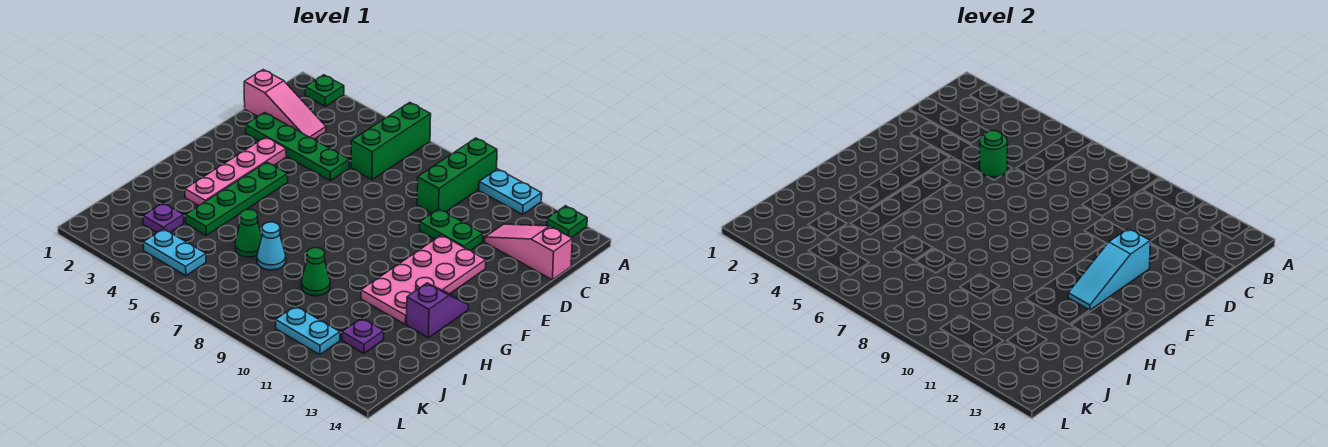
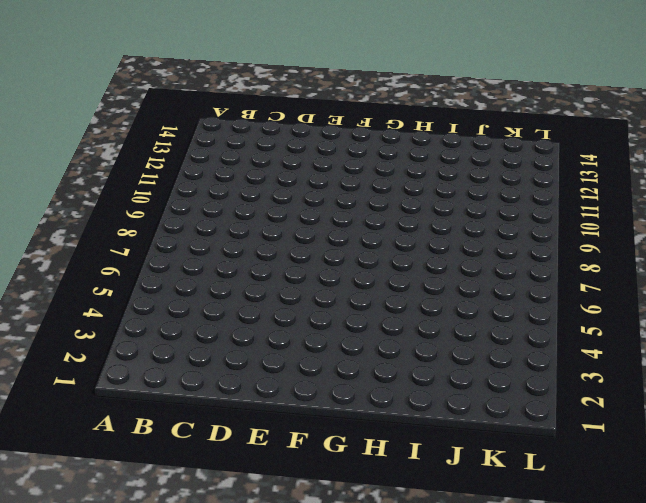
none -> green plate A2 level 1
none -> green brick A6:C6 level 1
none -> green brick A9:C9 level 1

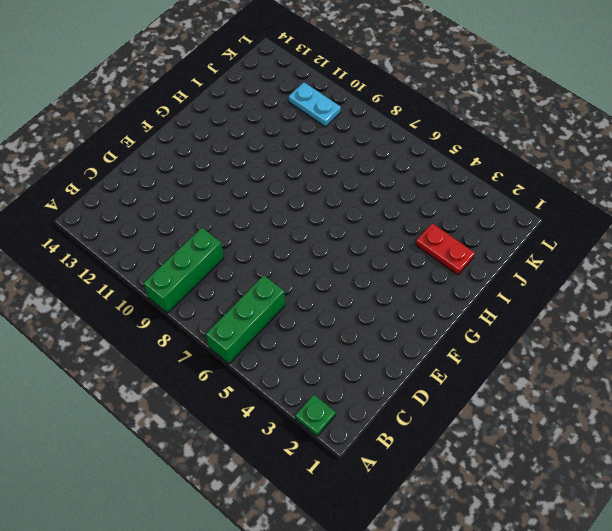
red plate I2:I3 level 1 -> none
none -> cyan plate A10:A11 level 1
none -> green plate A13 level 1
none -> pink slope C1:C3 level 1 top 1

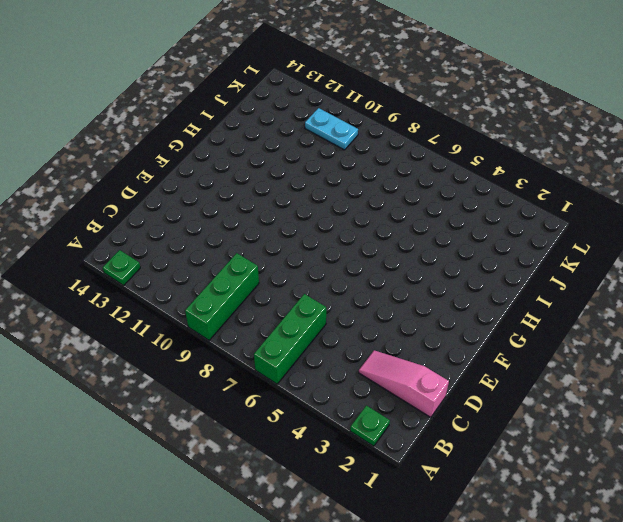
none -> cyan plate A10:A11 level 1
none -> pink slope C12:C14 level 1 top 14
none -> green plate D2:D5 level 1

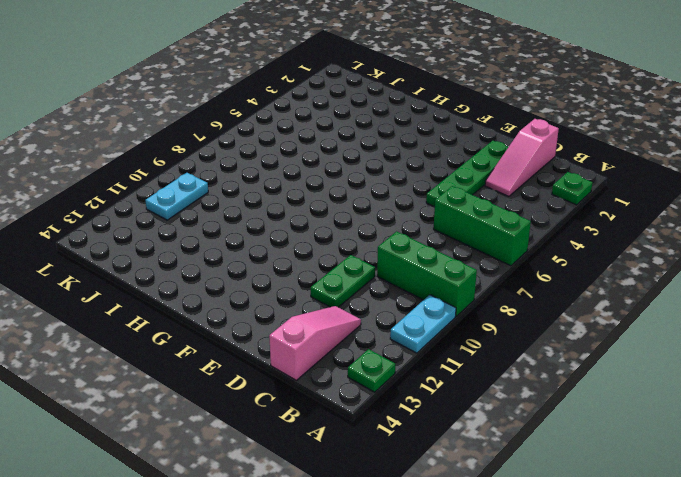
none -> pink plate E3:H3 level 1
none -> pink plate E11:H12 level 1
none -> green plate F4:I4 level 1

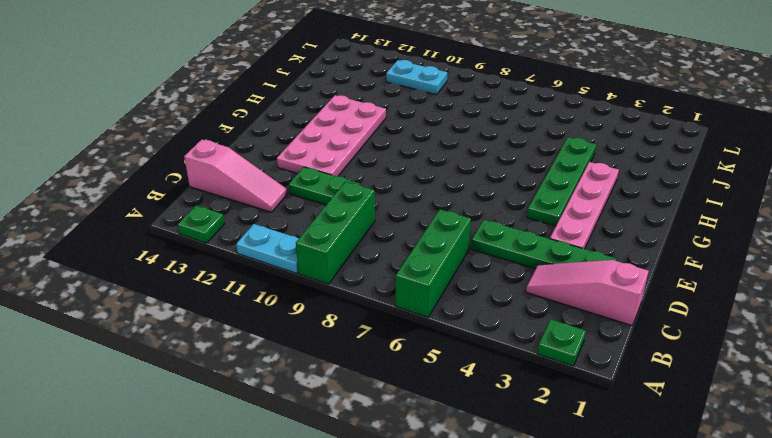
none -> purple slope G13:H13 level 1 top H
none -> green cone I6 level 1
none -> cyan cone I7 level 1

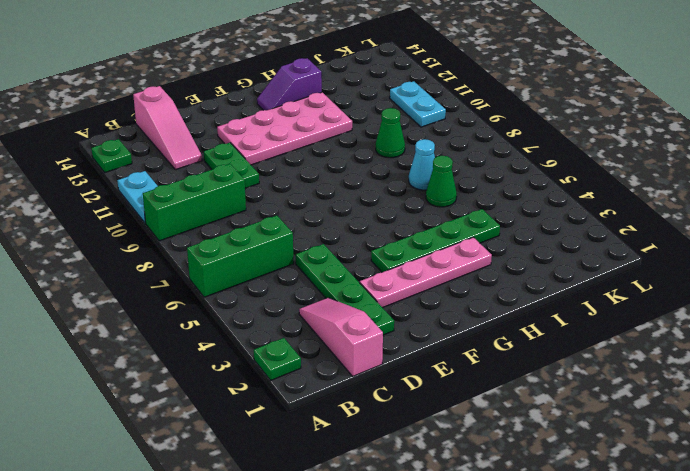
none -> purple plate J3 level 1
none -> purple plate J12 level 1
none -> cyan plate K4:K5 level 1

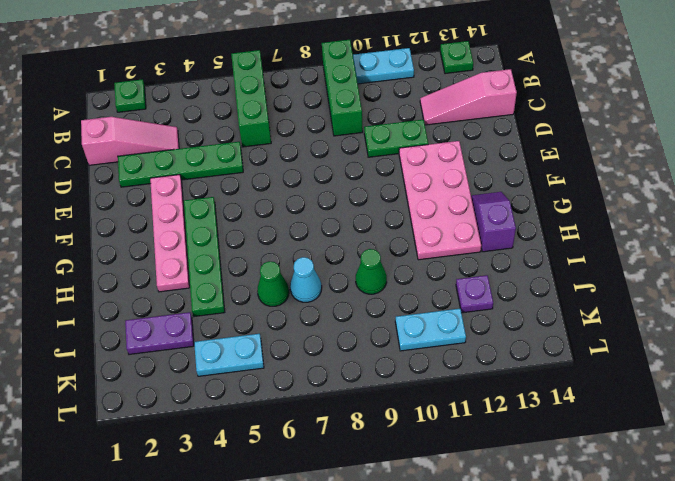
purple plate J2:J3 level 1 -> purple plate J3 level 1
none -> green round brick D5 level 2
none -> cyan slope E12:G12 level 2 top E

